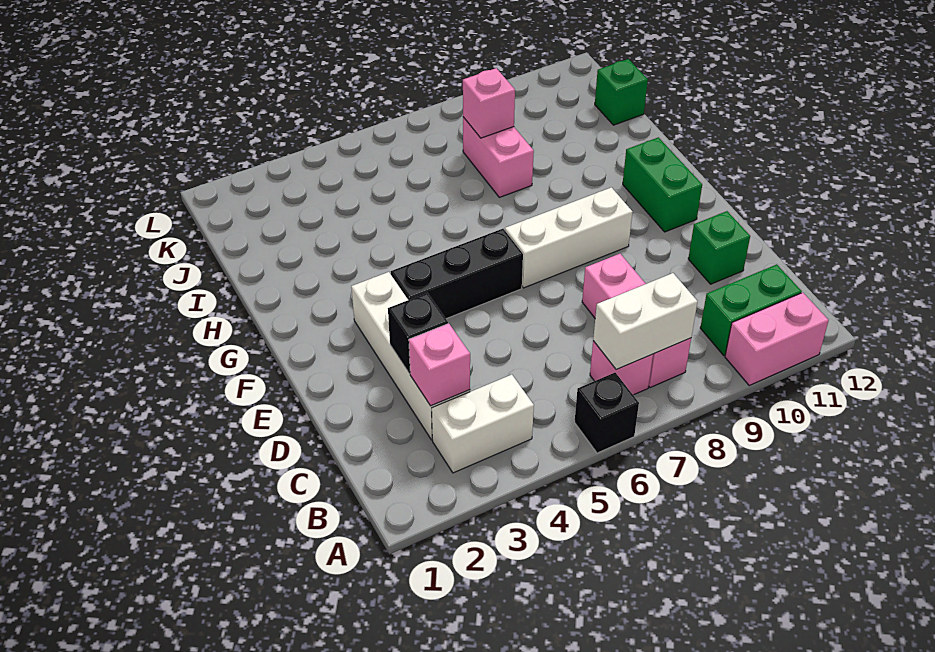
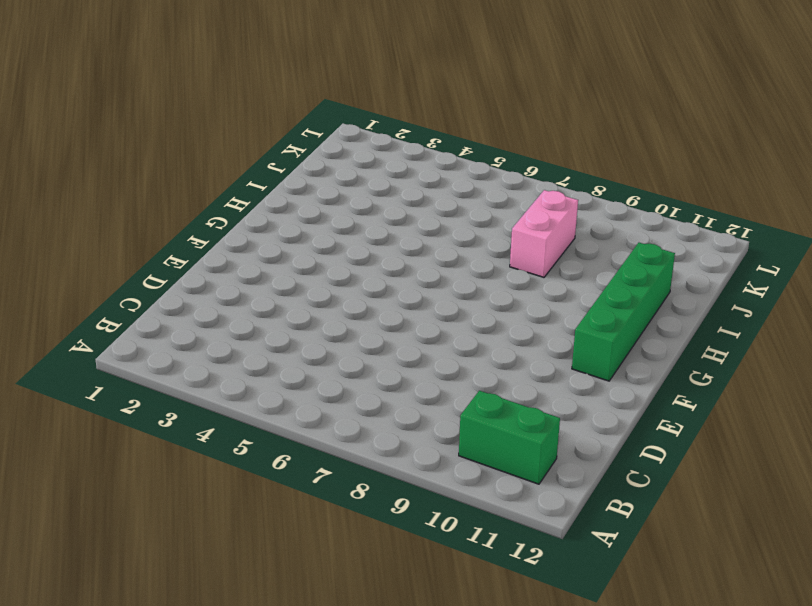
green brick F11:I11 level 1 -> green brick F11:G11 level 1
none -> black brick A6 level 1
none -> pink brick A10:A11 level 1
none -> white brick B3:B4 level 1

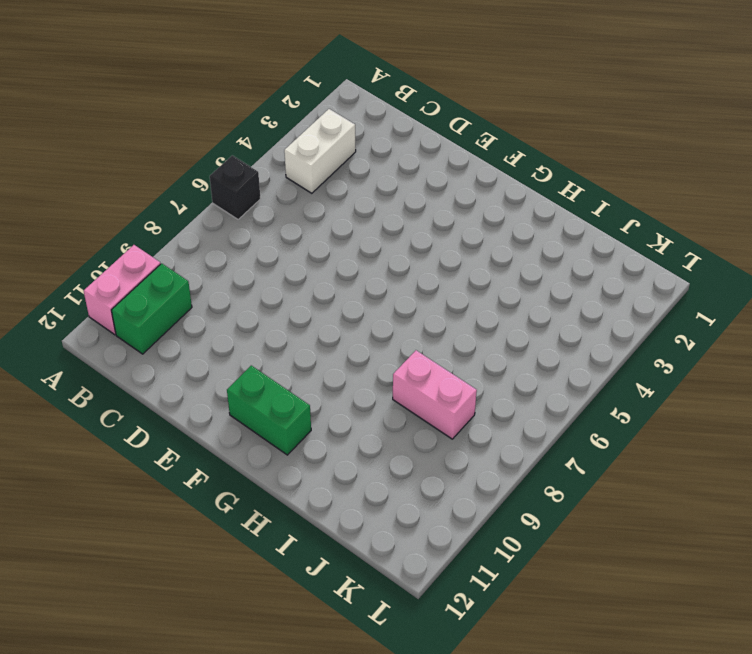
none -> pink brick B7 level 1
none -> pink brick B8:D8 level 1
none -> white brick C3:F3 level 1

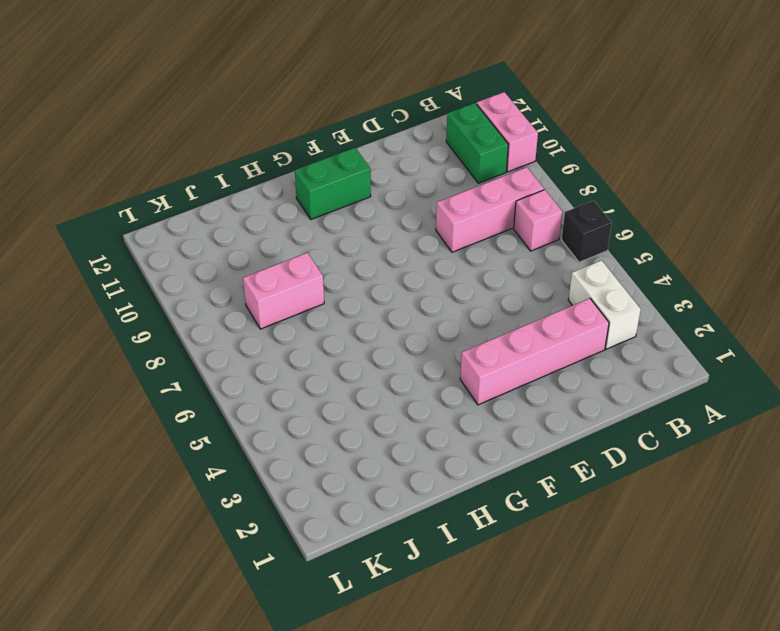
pink brick C3:F3 level 1 -> white brick C3:F3 level 1
none -> green brick D11 level 1
none -> black brick F4:F6 level 1
none -> white brick F7:F9 level 1

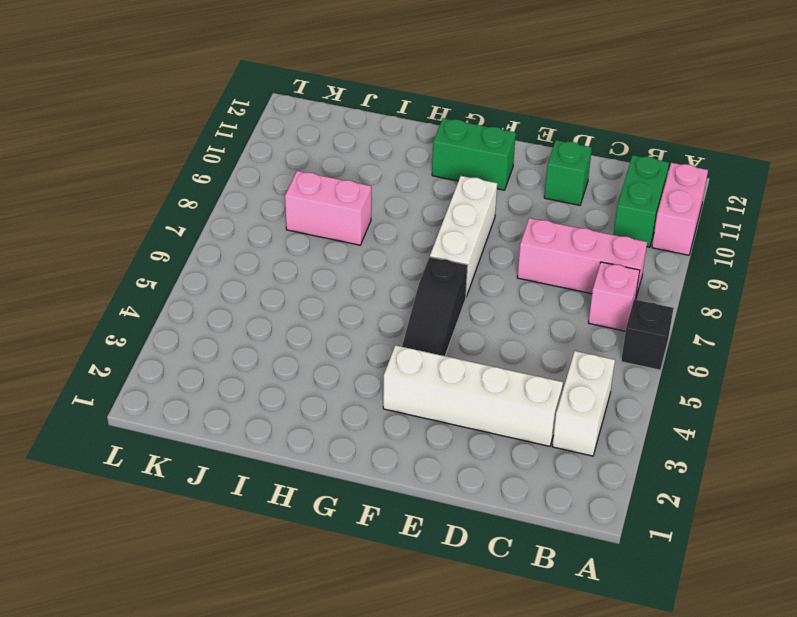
black slope F4:F6 level 1 top 6 -> black brick F4:F6 level 1
none -> green brick J12 level 1
none -> white brick B7:B8 level 2
none -> pink brick C3 level 2

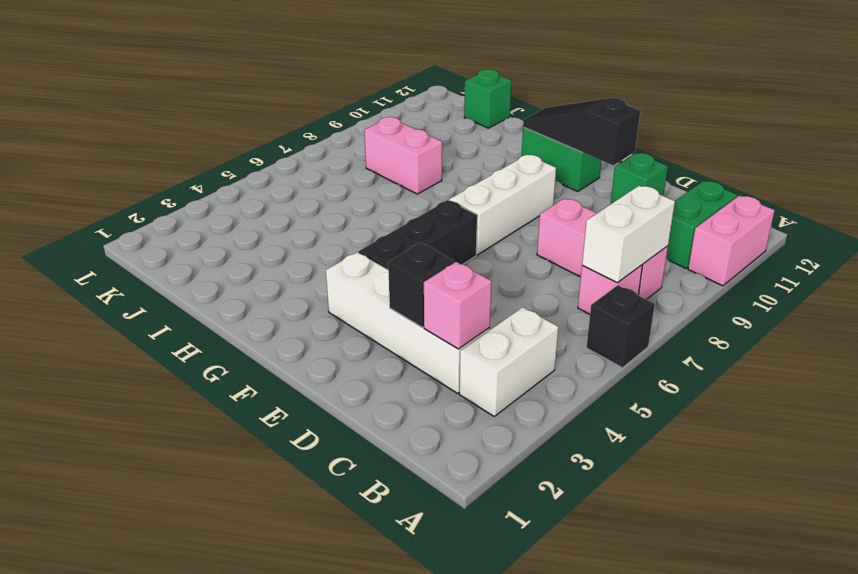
black slope E11:G11 level 2 top E -> none
none -> pink brick J8 level 2

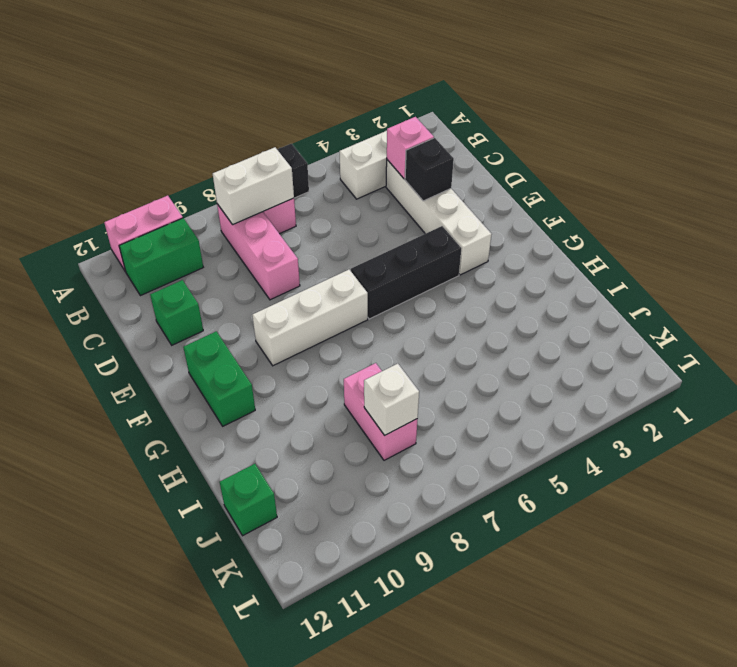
white brick J8 level 2 -> pink brick J8 level 2

